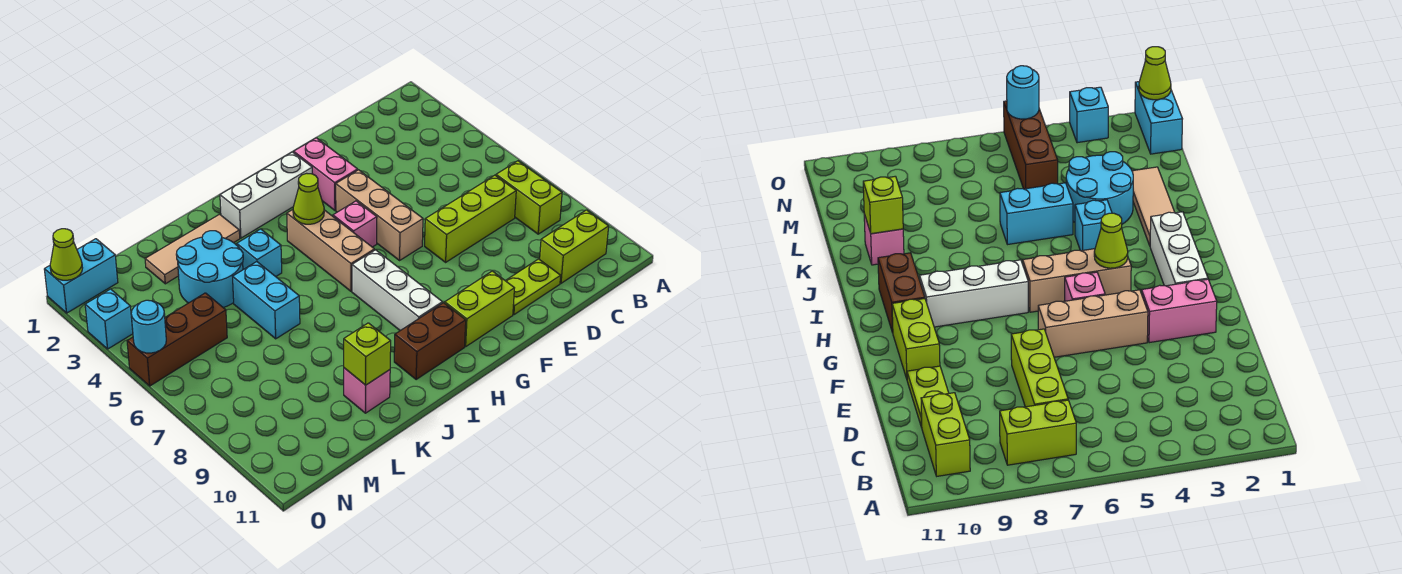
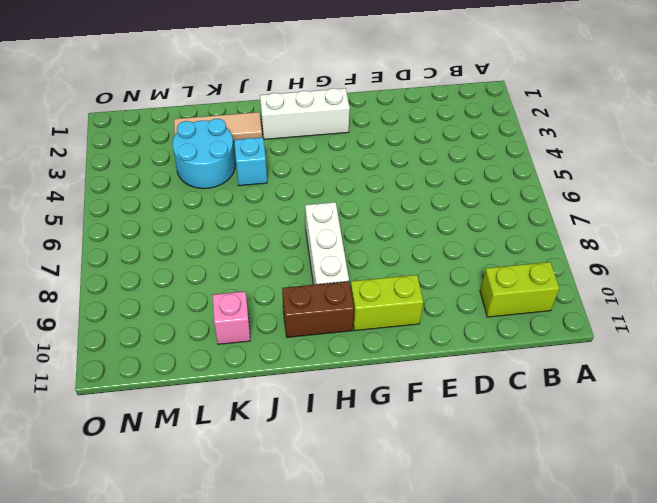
none -> lime brick B7:B8 level 1
none -> lime brick C7:E7 level 1
none -> lime plate D10:E10 level 1

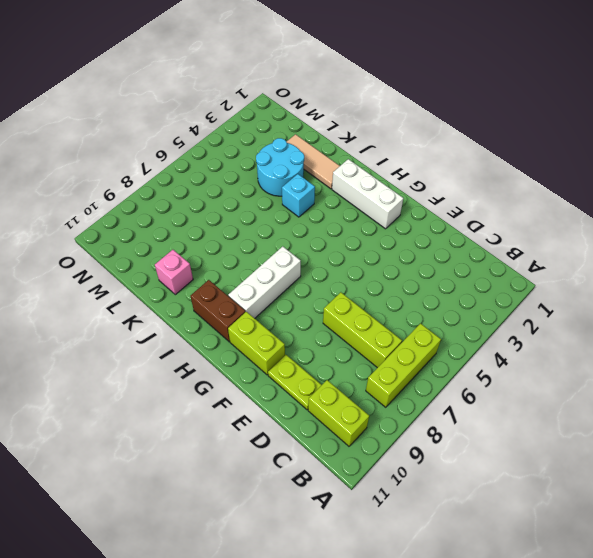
lime brick B6:B8 level 1 -> lime brick B7:B8 level 1
none -> pink brick F2:F3 level 1
none -> tan brick F4:F6 level 1
none -> pink brick G5 level 1

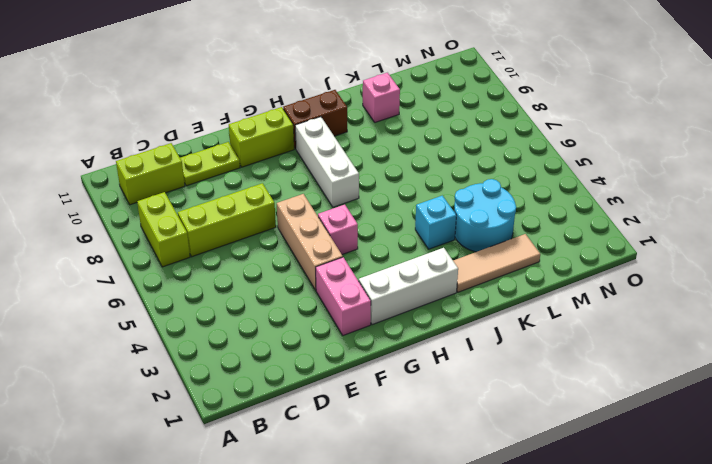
none -> tan brick H4:H6 level 1
none -> cyan brick K5:K6 level 1
none -> brown brick M5:O5 level 1

